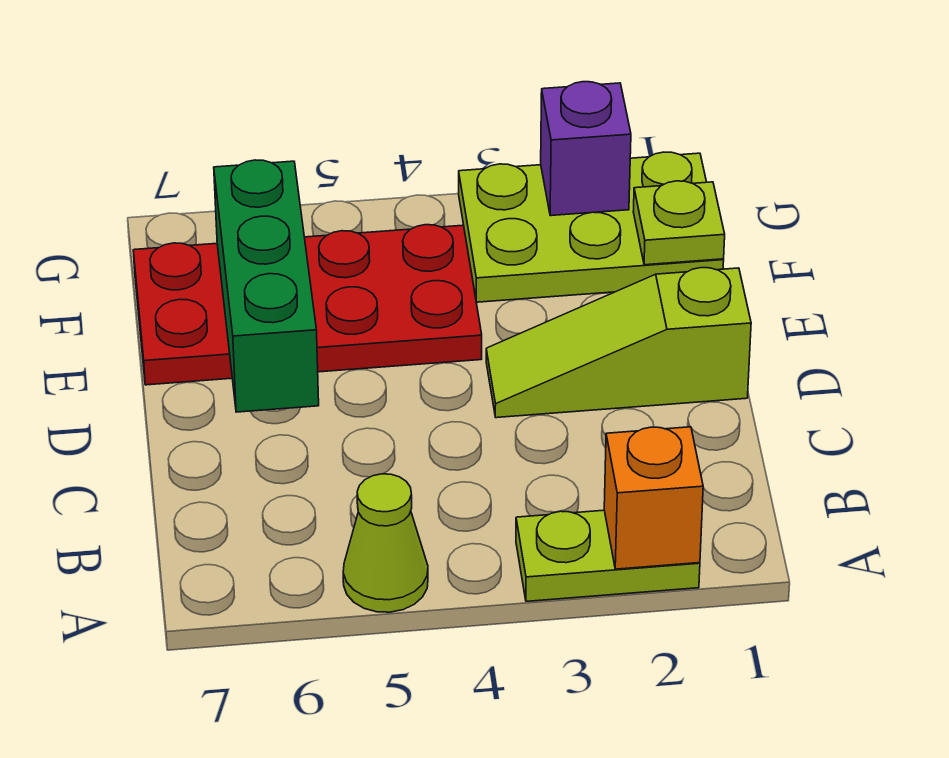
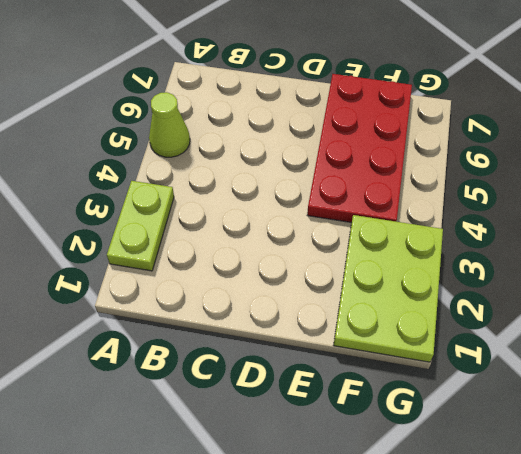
none -> lime slope D1:D3 level 1 top 1
none -> orange brick A2 level 2

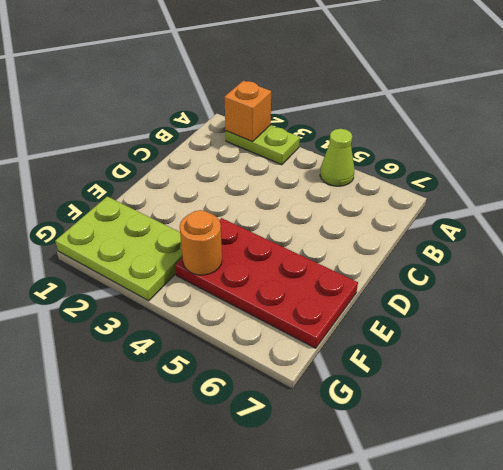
orange round brick F4 level 2 -> none
none -> lime slope D1:D3 level 1 top 1
none -> green brick D6:F6 level 2

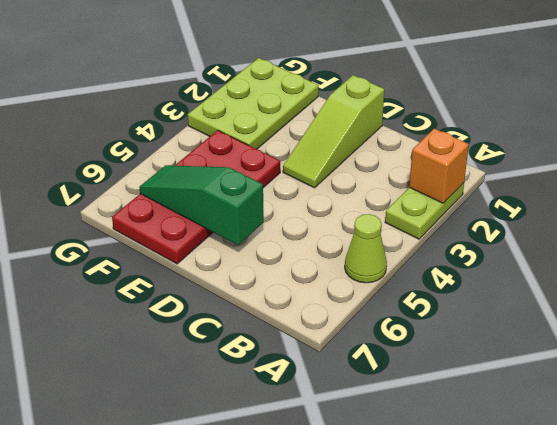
green slope D6:F6 level 2 top D -> green brick D6:F6 level 2
none -> lime plate F1 level 2
none -> purple brick G2 level 2

